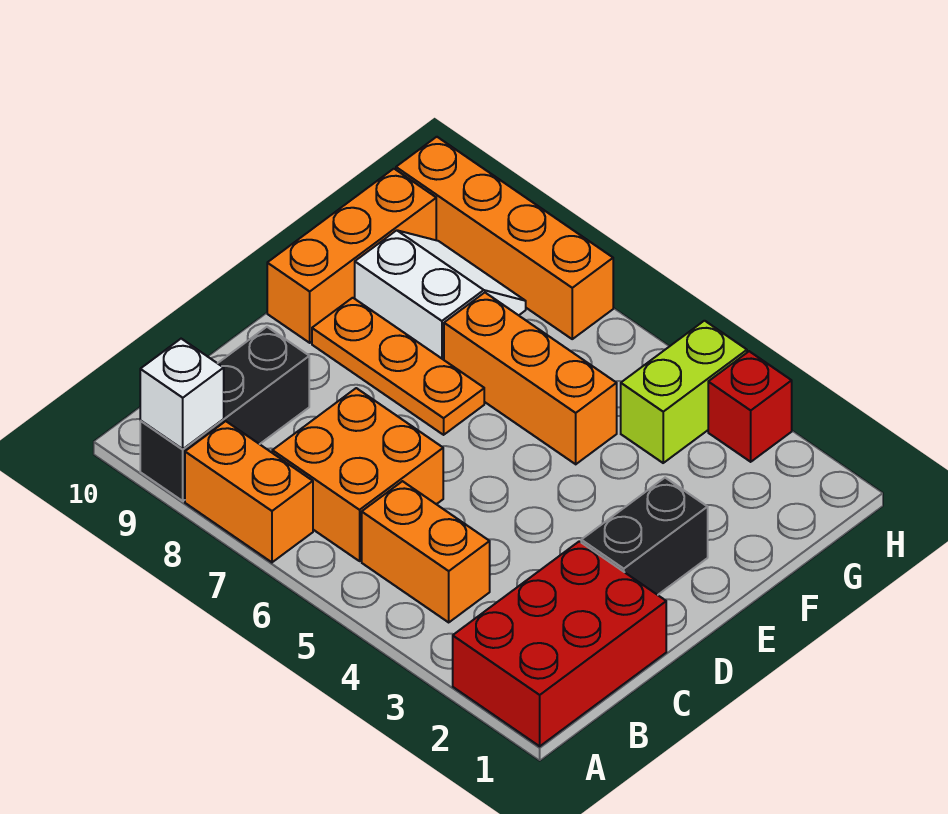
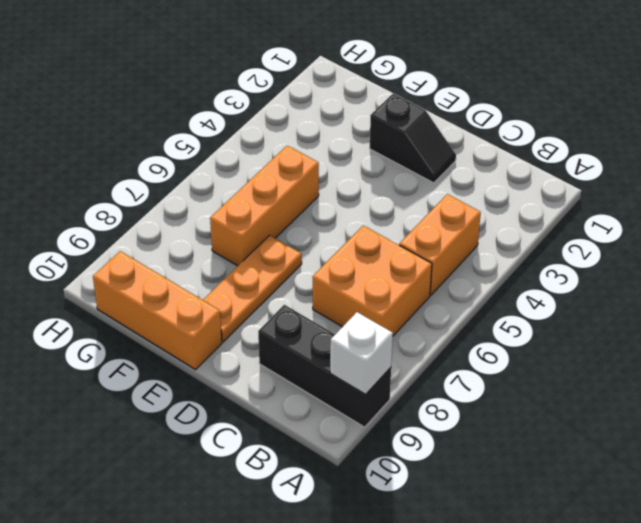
black slope D2:E2 level 1 top E -> black brick D2:E2 level 1
none -> red brick A1:C2 level 1
none -> orange brick A7:A8 level 1
none -> white slope F8:G9 level 1 top F

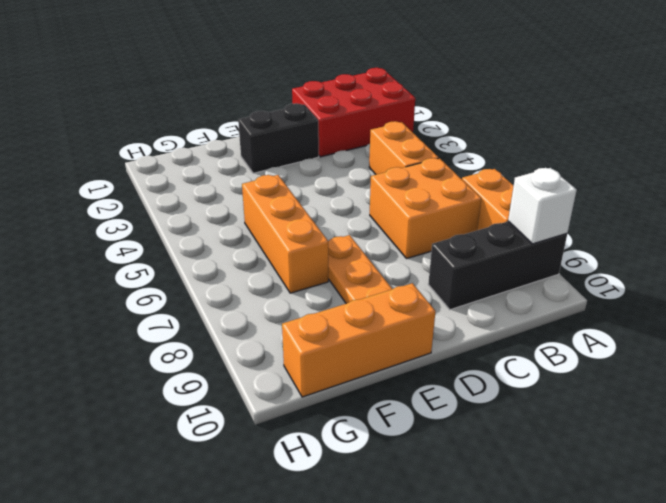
none -> white slope F8:G9 level 1 top F
none -> lime brick G4:H4 level 1
none -> red brick H3 level 1

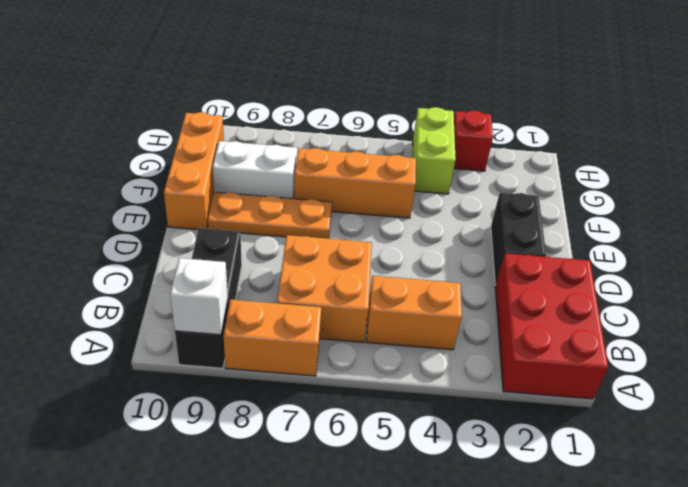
none -> orange brick H7:H10 level 1

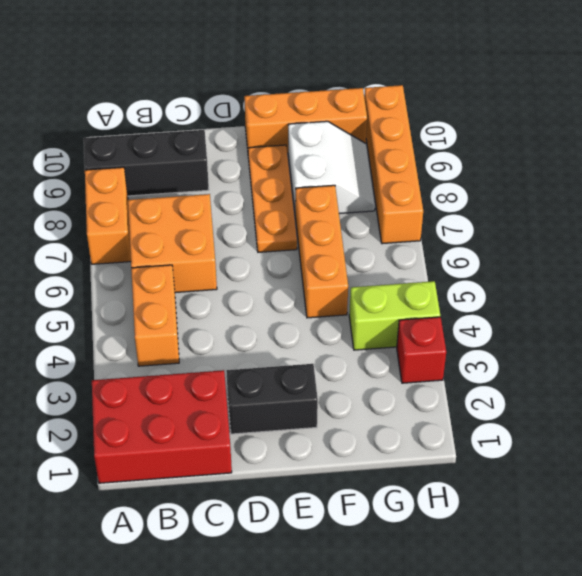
none -> white brick A9 level 2

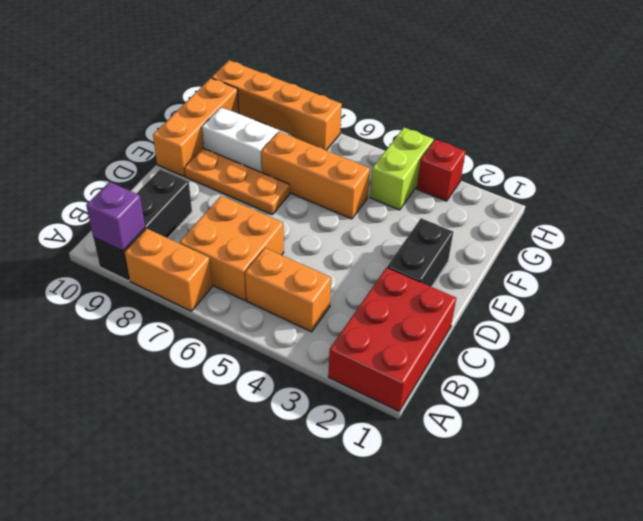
purple brick A9 level 2 -> white brick A9 level 2

